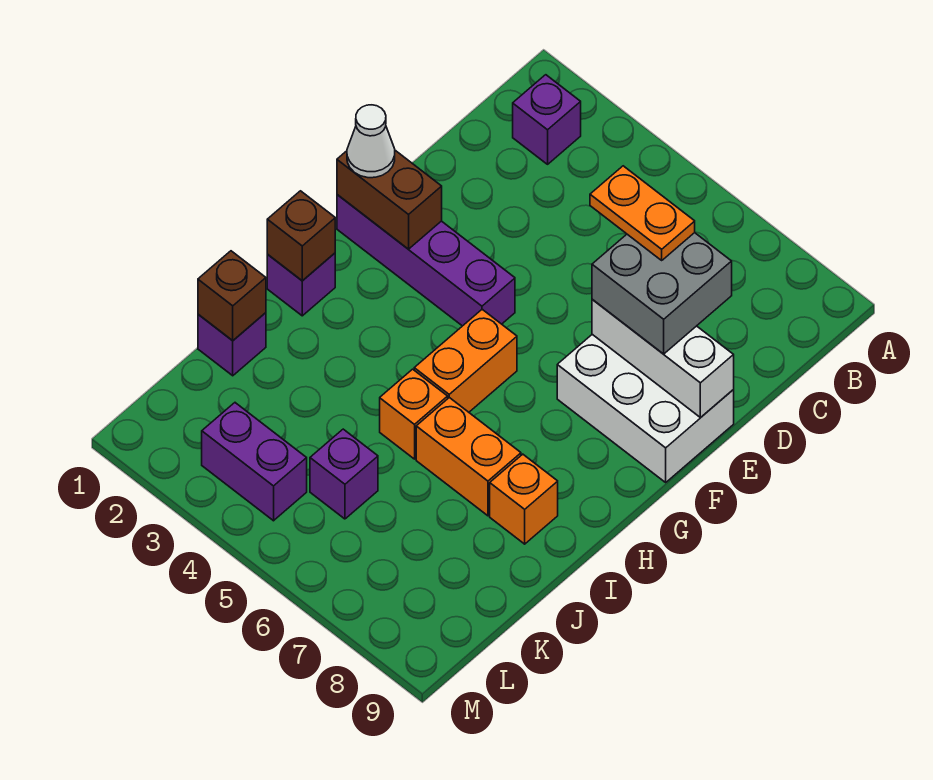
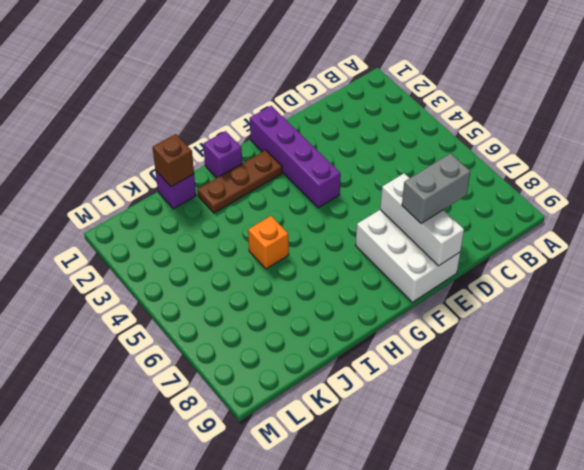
grey brick D8:E8 level 3 -> grey brick D7:E8 level 3
brown plate G2:I2 level 1 -> none
none -> purple brick B2 level 1
none -> orange brick G5:H5 level 1
none -> orange brick I6:I7 level 1

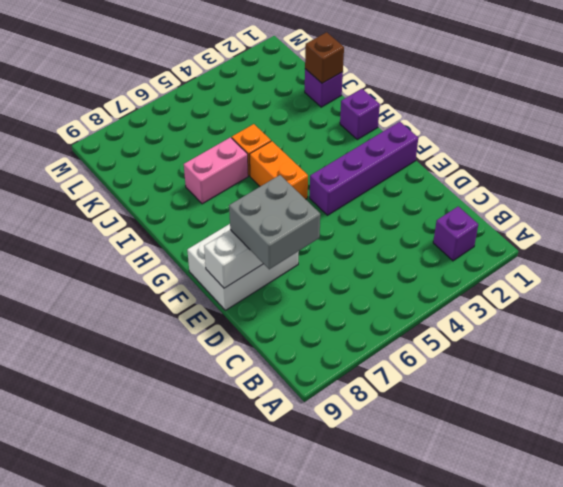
pink brick I6:I7 level 1 -> orange brick I6:I7 level 1
none -> orange brick I8 level 1
none -> purple brick K5 level 1
none -> purple brick L3:L4 level 1

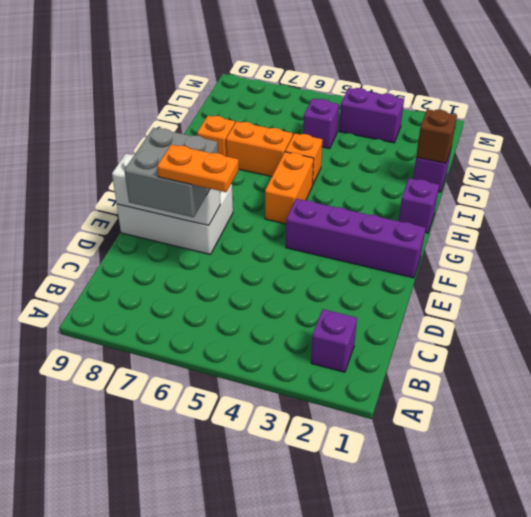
none -> brown brick F1:F2 level 2
none -> brown brick H1 level 2
none -> white cone F1 level 3

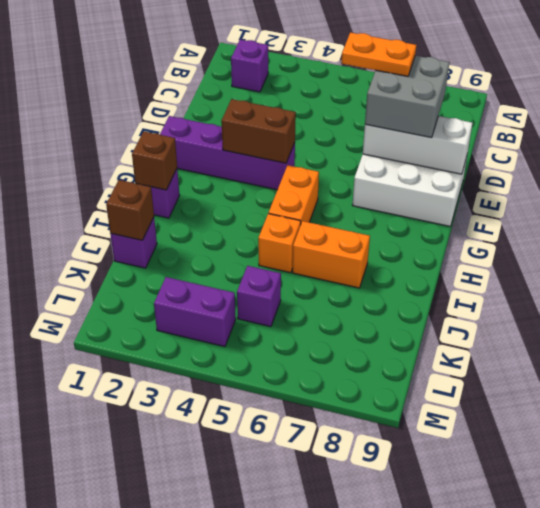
brown brick F3:F4 level 2 -> brown brick F1:F2 level 2
none -> orange brick I8 level 1
none -> white cone F1 level 3

